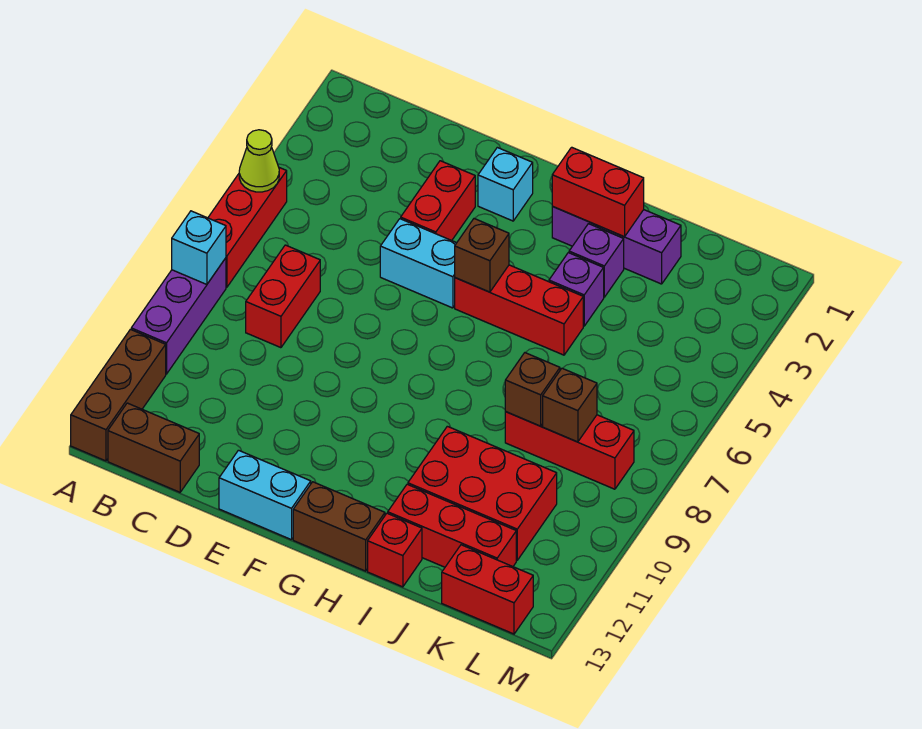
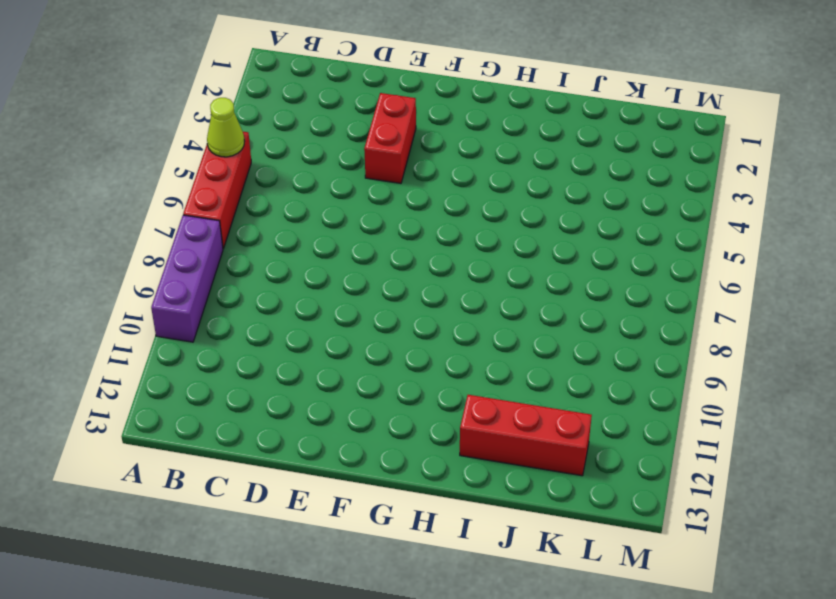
none -> brown brick A11:A13 level 1
none -> brown brick B13:C13 level 1
none -> red brick C7:C8 level 1

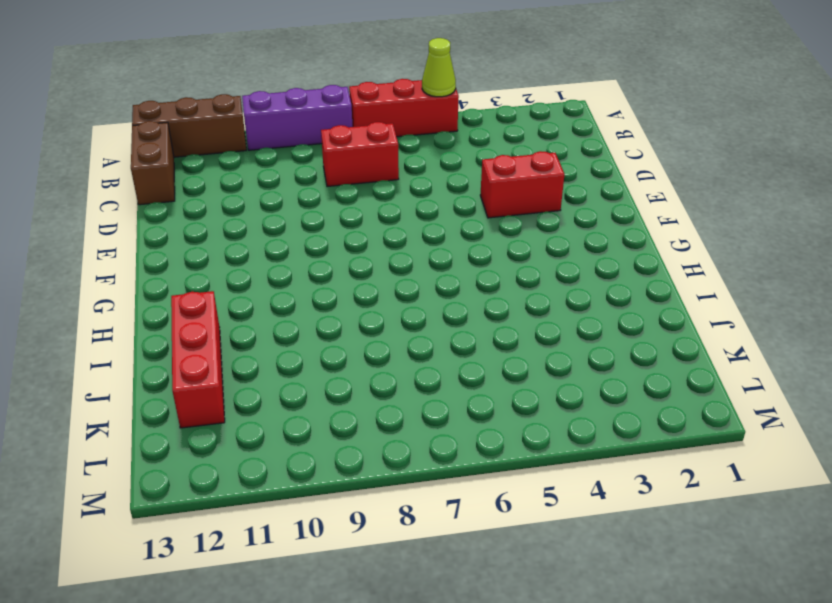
none -> cyan brick E5:F5 level 1
none -> cyan brick E13:F13 level 1
none -> cyan brick F2 level 1

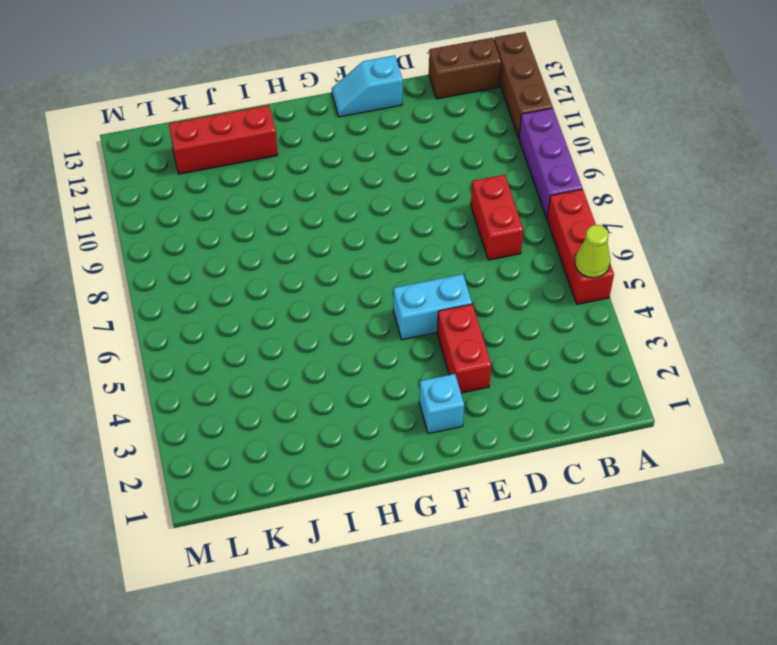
cyan slope E13:F13 level 1 top E -> cyan brick E13:F13 level 1
none -> red brick G5:I5 level 1
none -> brown brick G13:H13 level 1
none -> purple brick H2:J2 level 1

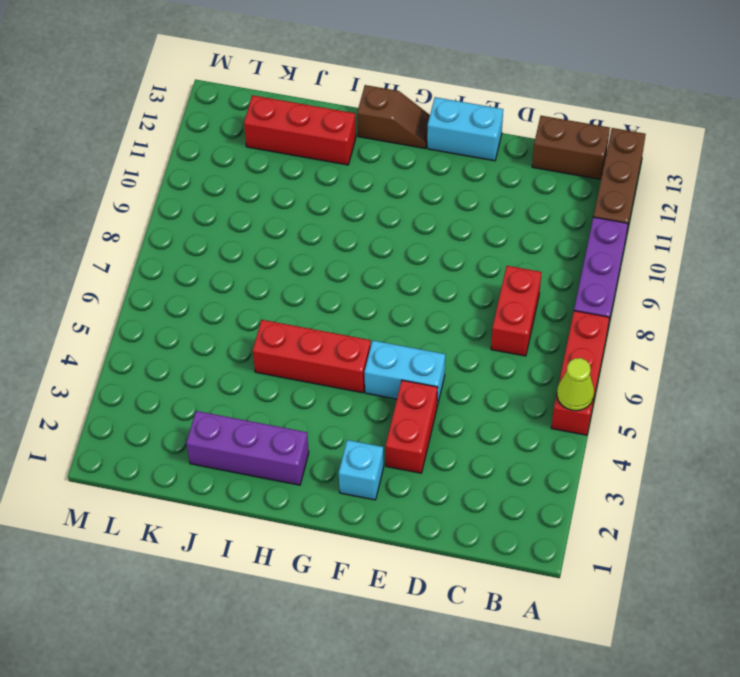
brown slope G13:H13 level 1 top H -> brown brick G13:H13 level 1
none -> purple brick I3 level 1
none -> purple brick I4 level 1
none -> red brick I10:K11 level 1

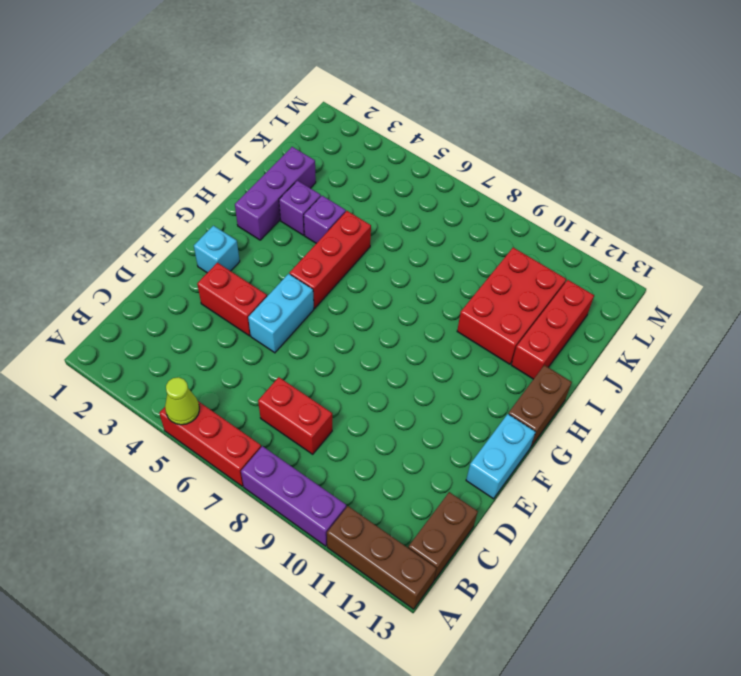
none -> red brick I13 level 1
none -> red brick J8:L8 level 1
none -> red brick K13:L13 level 1

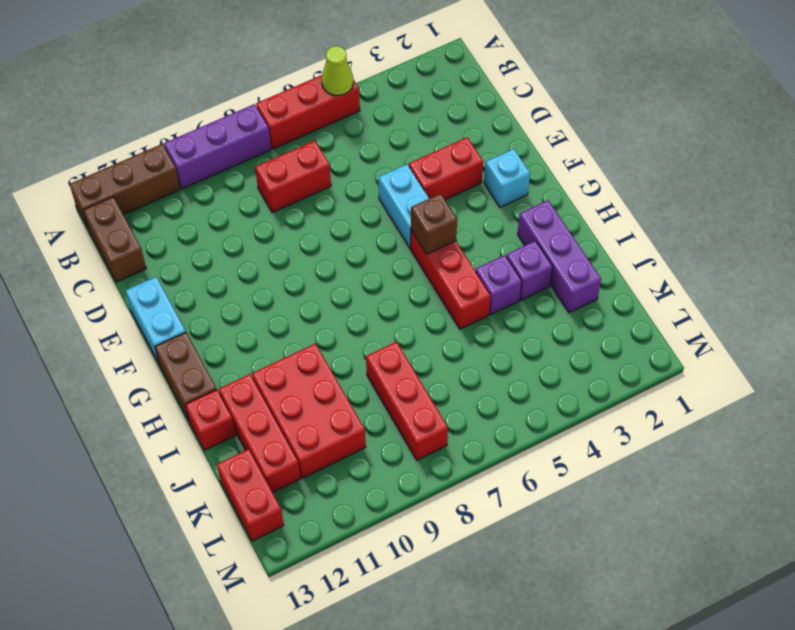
none -> cyan brick A8 level 2
none -> red brick H2:I2 level 2
none -> brown brick J8 level 2

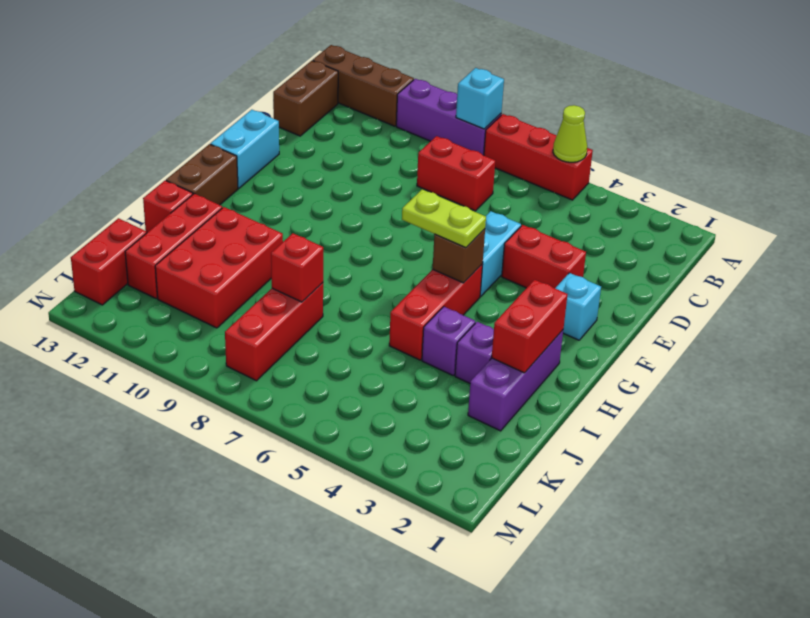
lime plate G5:G6 level 3 -> none
red brick J8 level 2 -> brown brick J8 level 2
none -> brown brick K8 level 2

